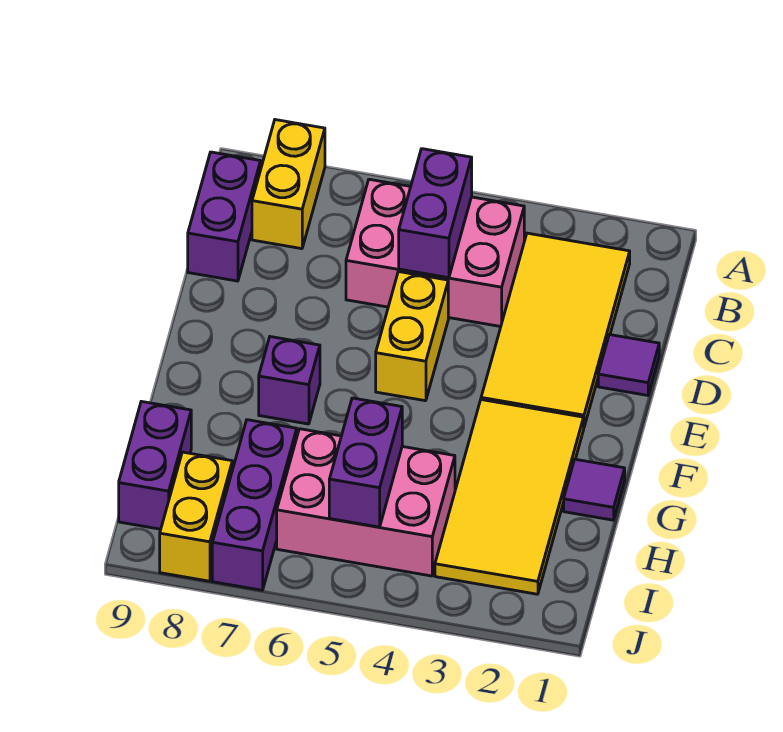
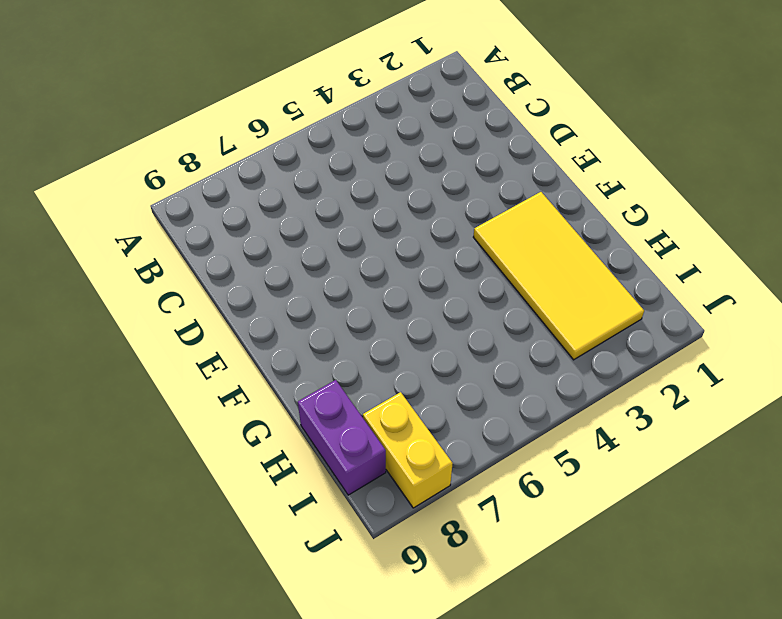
none -> yellow brick A8:B8 level 1
none -> yellow tile B2:E3 level 1
none -> pink brick B4:C6 level 1

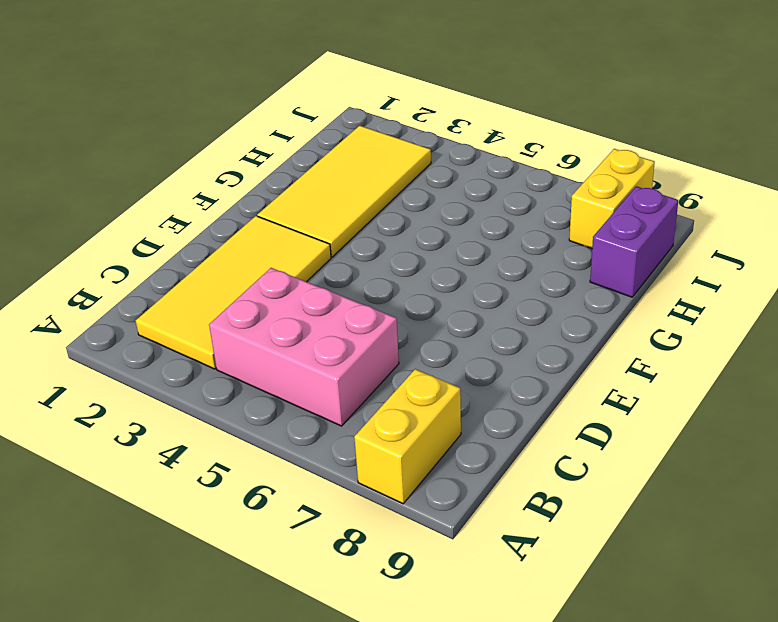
none -> purple brick B9:C9 level 1
none -> purple tile D1 level 1
none -> yellow brick D5:E5 level 1

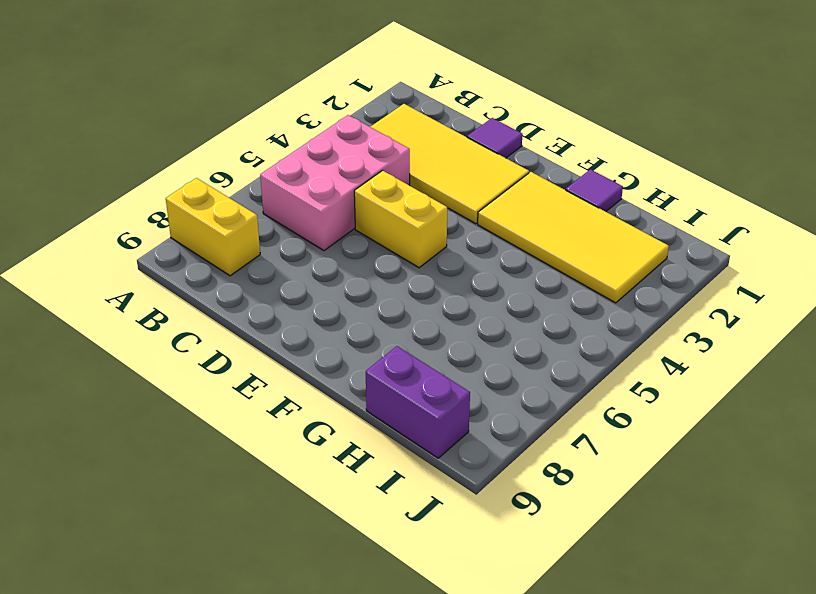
none -> purple brick B9:C9 level 1
none -> purple brick F7 level 1
none -> pink brick H4:I6 level 1

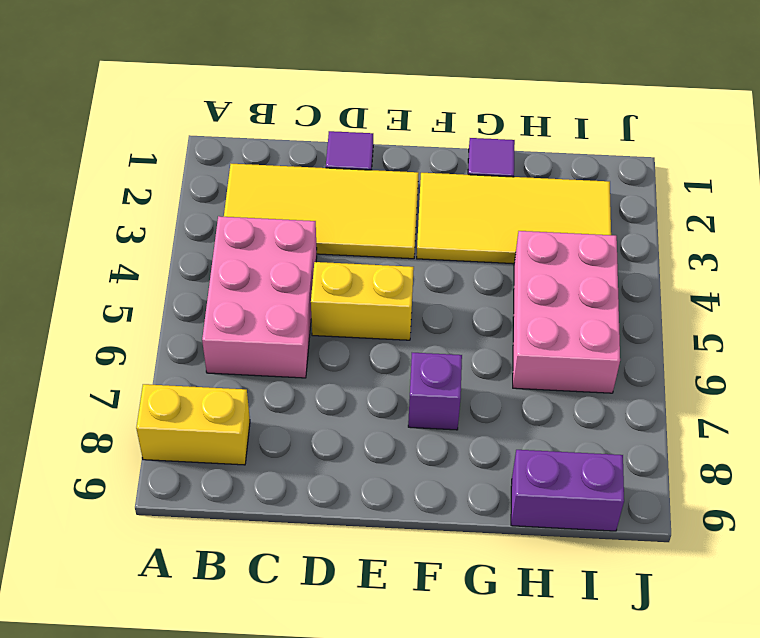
none -> purple brick B9:C9 level 1
none -> purple brick H7:J7 level 1
none -> yellow brick I8:J8 level 1

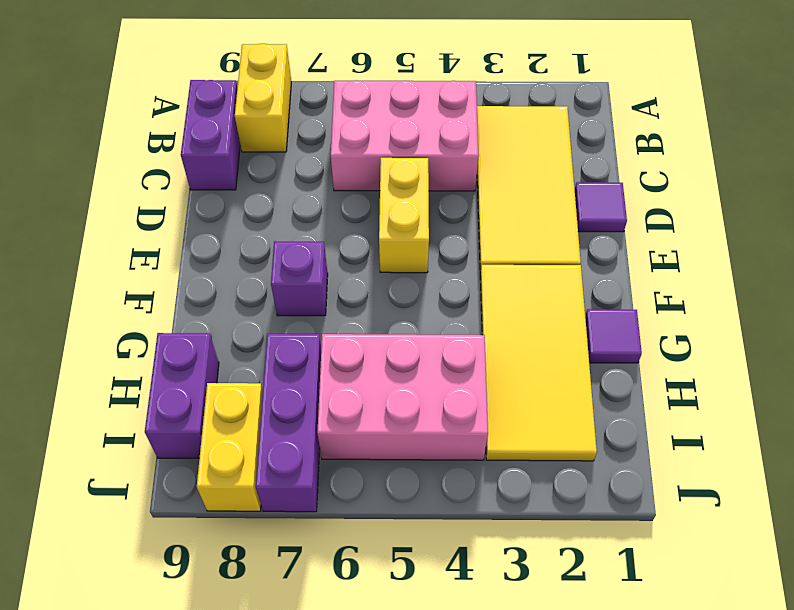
none -> purple brick B5:C5 level 2
none -> purple brick H5:I5 level 2

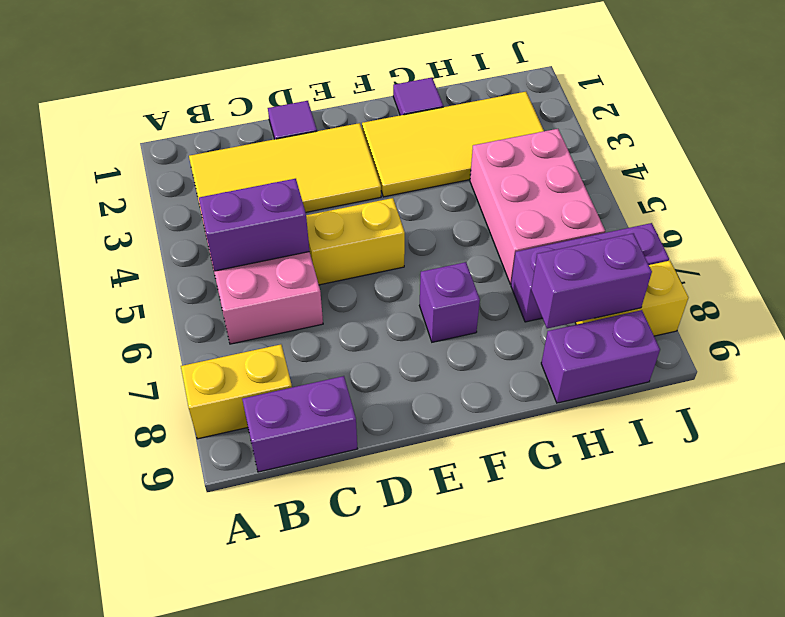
purple brick H8:I8 level 2 -> purple brick H5:I5 level 2

